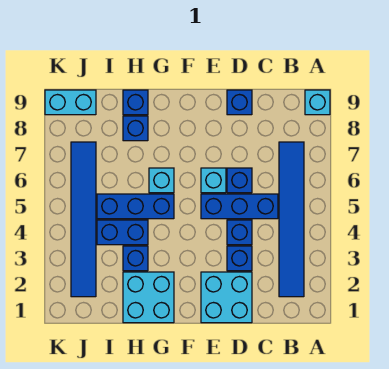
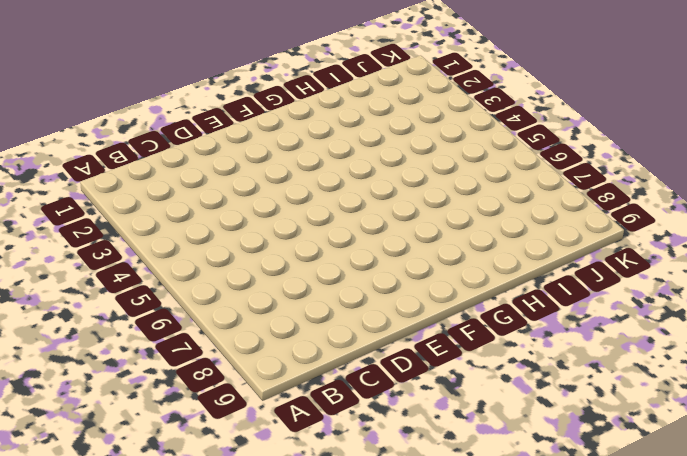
none -> cyan brick A9 level 1
none -> blue tile B2:B7 level 1
none -> blue brick C5:E5 level 1

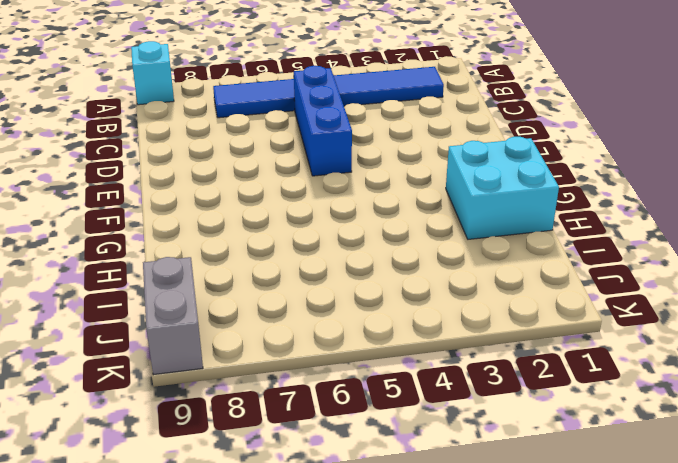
grey brick J9:K9 level 1 -> cyan brick J9:K9 level 1
none -> cyan brick D1:E2 level 1
none -> blue brick D3 level 1
none -> blue brick D4 level 1

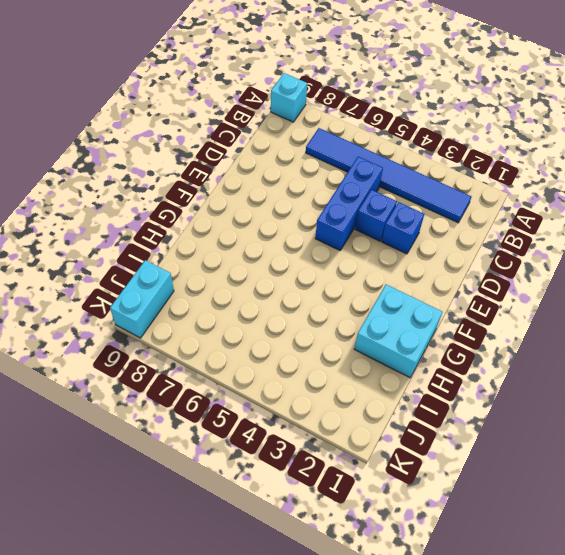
none -> cyan brick D1:E2 level 1
none -> blue brick D6 level 1
none -> blue brick D9 level 1

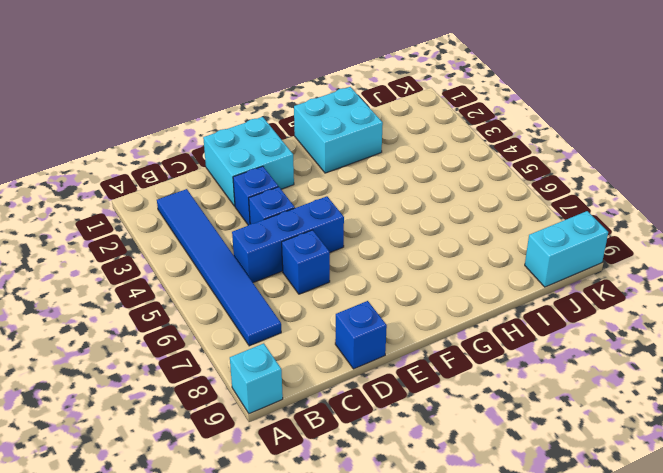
none -> cyan brick E6 level 1
none -> blue brick G5:I5 level 1
none -> cyan brick G6 level 1

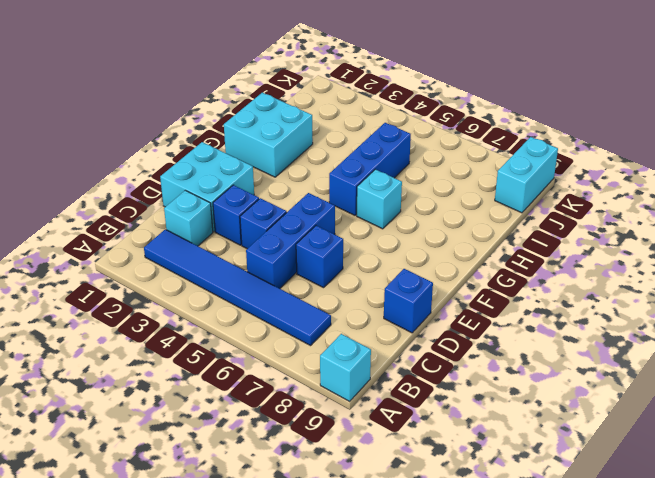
cyan brick C2 level 1 -> cyan brick E6 level 1
none -> blue brick H3 level 1
none -> blue brick H4:I4 level 1
none -> blue brick H8 level 1

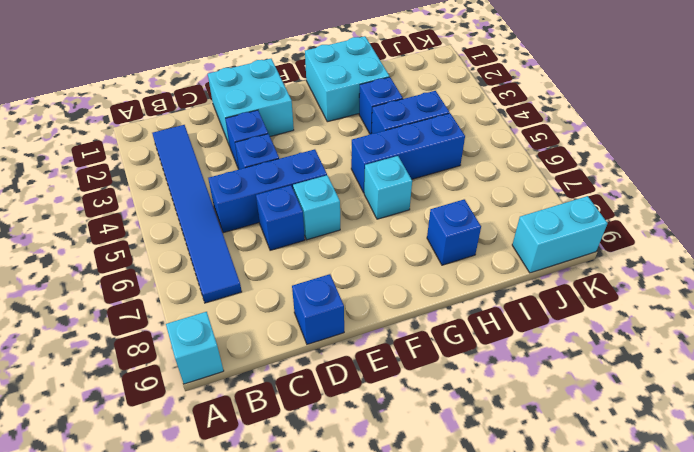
none -> blue brick H9 level 1
none -> blue tile J2:J7 level 1

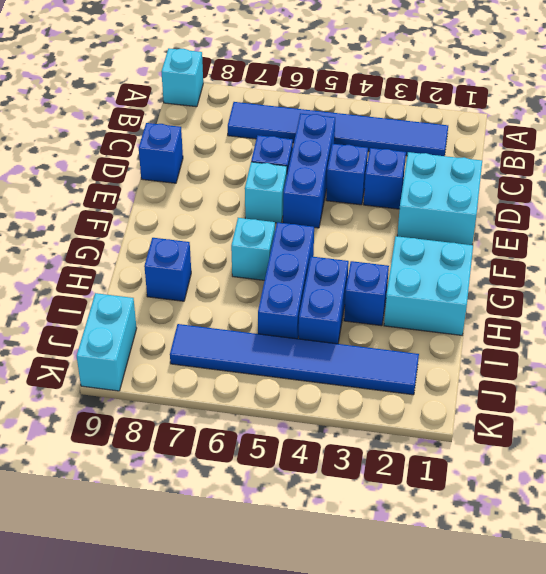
none -> blue brick H9 level 1

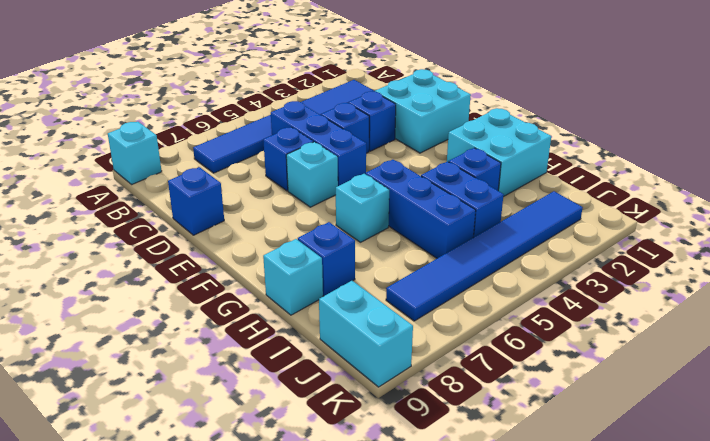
cyan brick H9 level 1 -> blue brick H9 level 1

